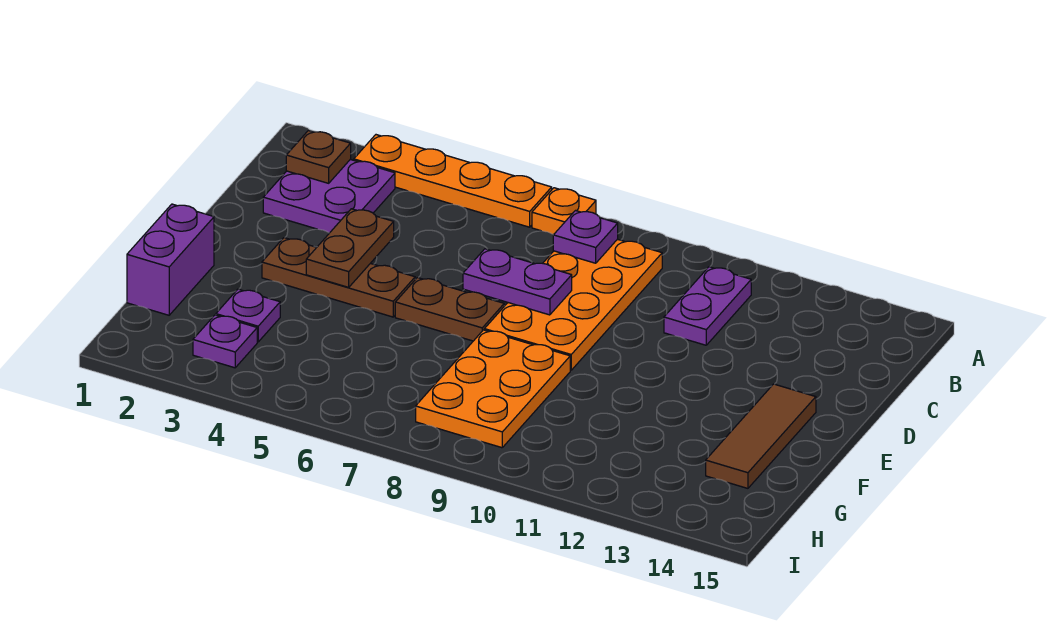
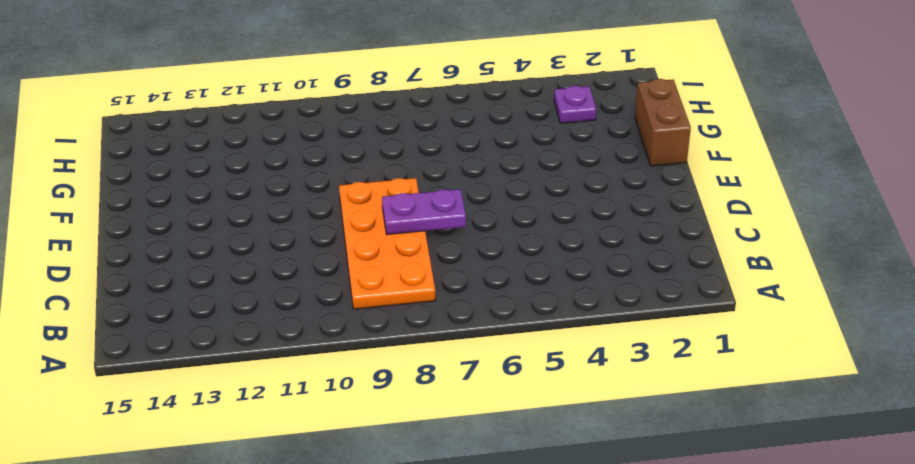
brown brick F1:G1 level 1 -> purple brick F1:G1 level 1
none -> orange plate A3:A6 level 1
none -> orange plate A7 level 1
none -> purple plate B2:C3 level 1

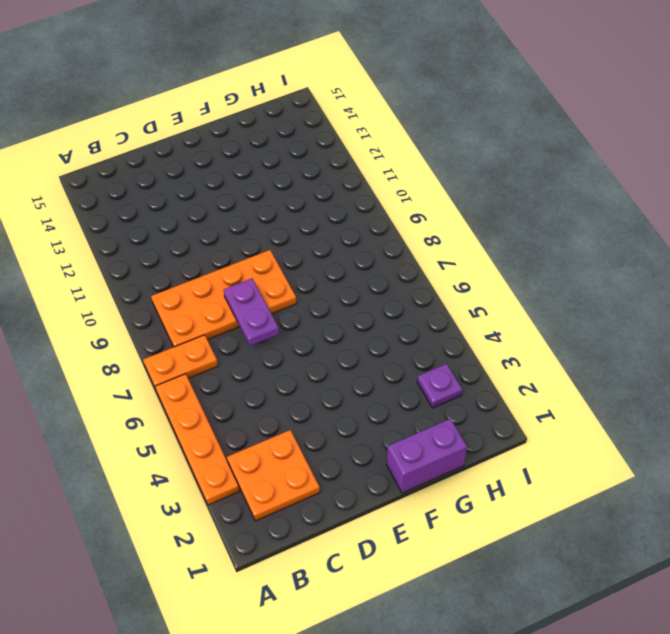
orange plate A7:B7 level 1 -> orange plate A7 level 1
orange plate B2:C3 level 1 -> purple plate B2:C3 level 1
none -> purple plate B11:C11 level 1
none -> brown plate E3:E5 level 1
none -> brown plate E6:E7 level 1

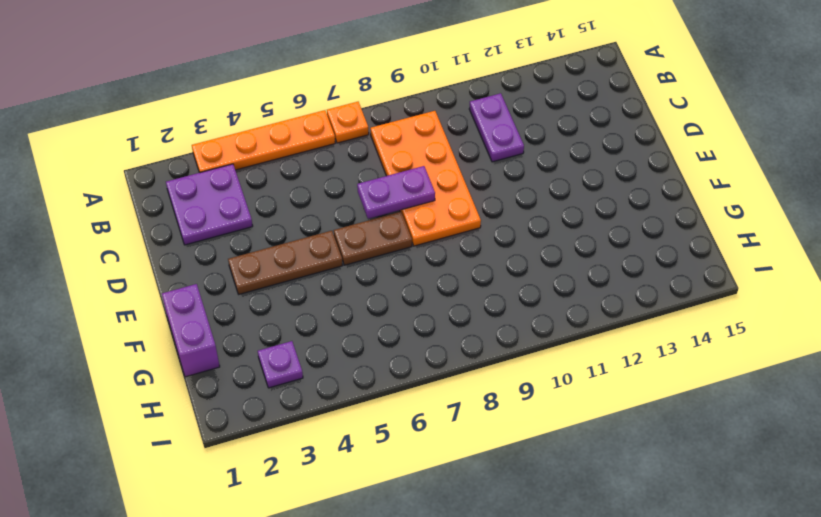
none -> brown tile E14:G14 level 1
none -> orange plate F8:H9 level 1
none -> purple plate G3 level 1

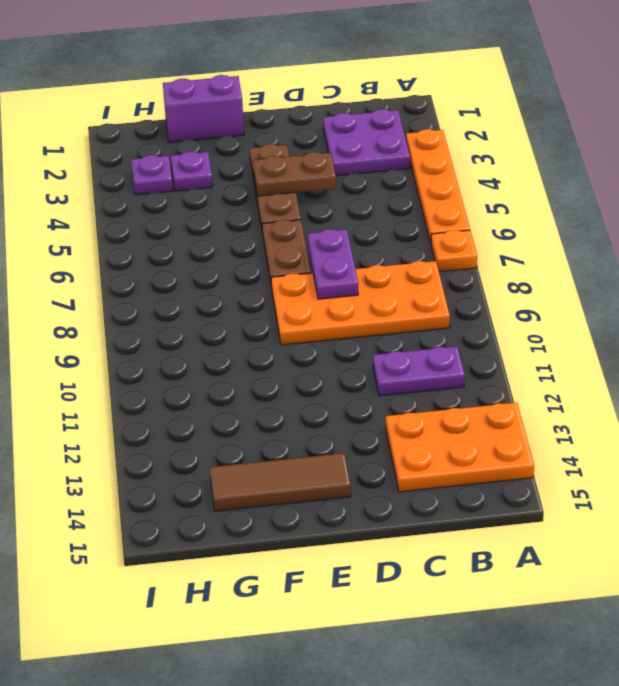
orange plate A13:C14 level 1 -> orange plate F8:H9 level 1
none -> brown plate B2 level 2
none -> purple plate B8 level 2

